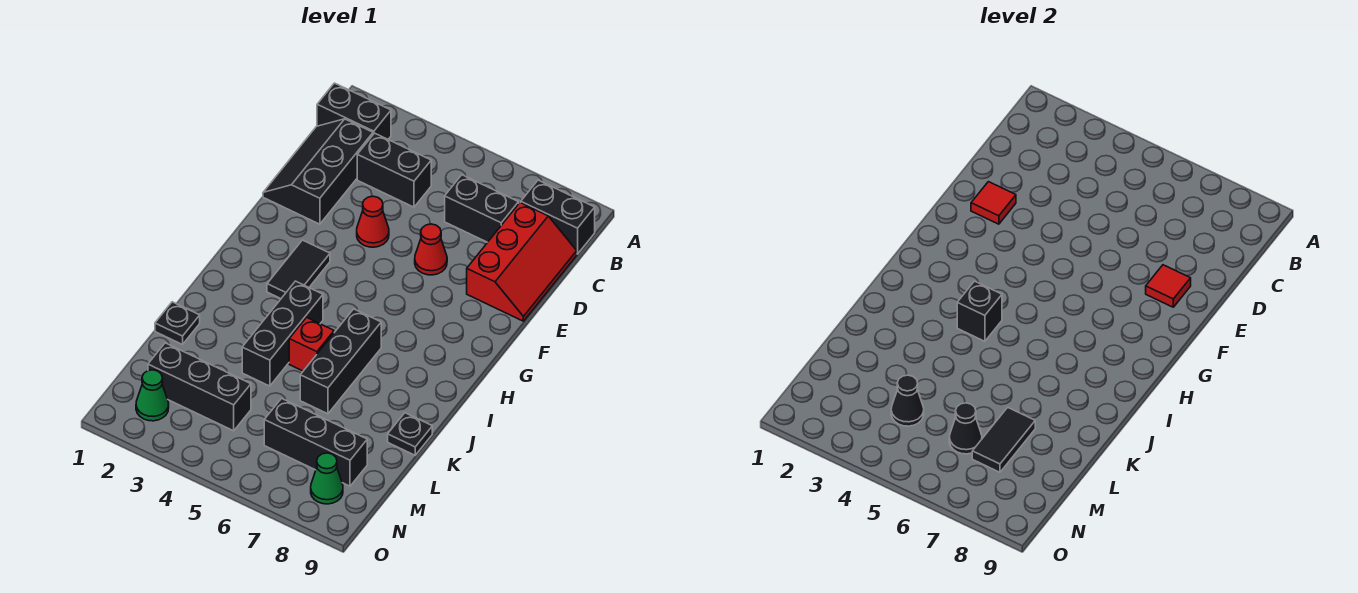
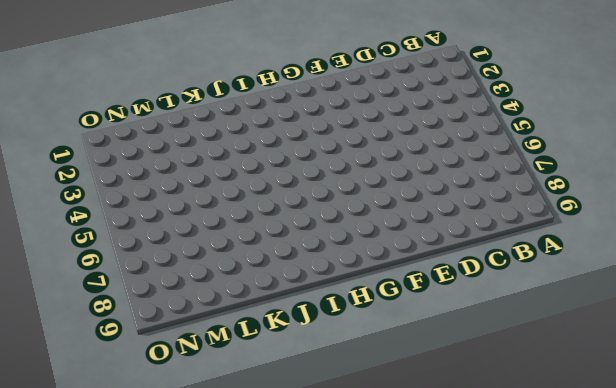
none -> black brick B1:B2 level 1
none -> black brick B8:B9 level 1
none -> black slope C1:E2 level 1 top 2

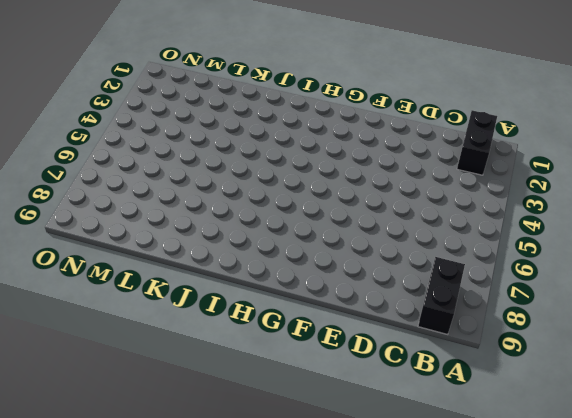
none -> black slope C1:E2 level 1 top 2
none -> black brick C3:C4 level 1
none -> black brick C6:C7 level 1

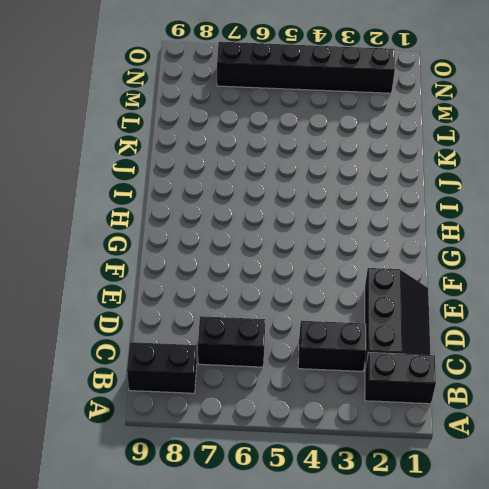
black brick N2:N7 level 1 -> green cone N2 level 1
none -> red slope C8:E9 level 1 top 8
none -> red cone E4 level 1
none -> red cone E6 level 1

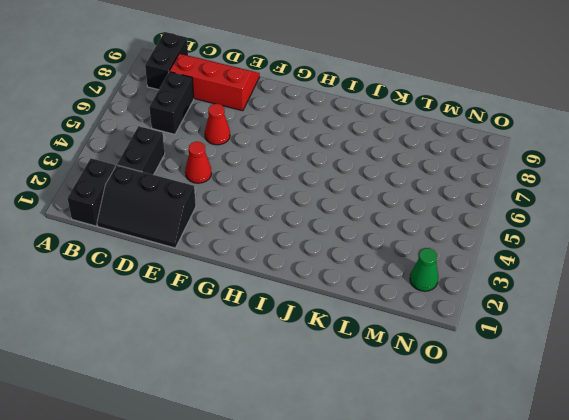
none -> black tile G3:H3 level 1
none -> black brick I4:K4 level 1
none -> black brick I6:K6 level 1

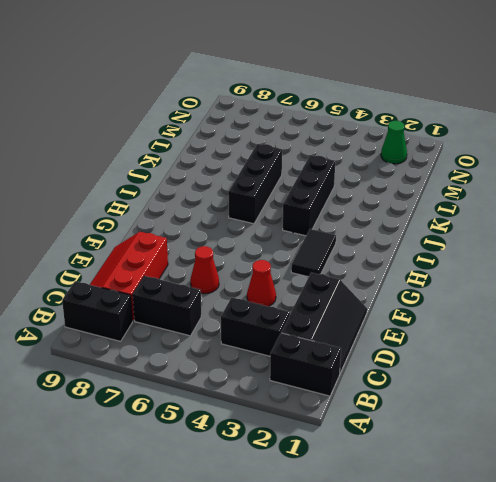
none -> red brick J5 level 1
none -> black plate K1 level 1
none -> black plate K9 level 1

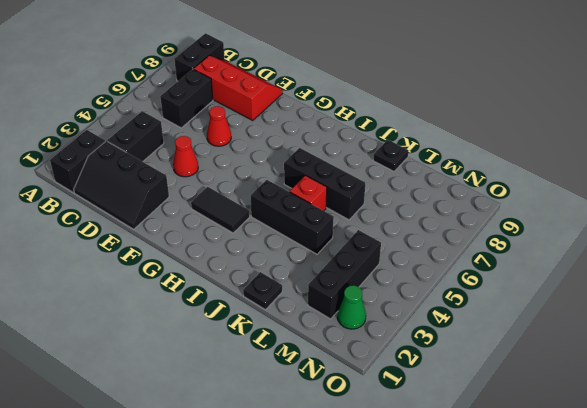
none -> black brick M6:M8 level 1
none -> green cone N8 level 1
none -> red tile E2 level 2

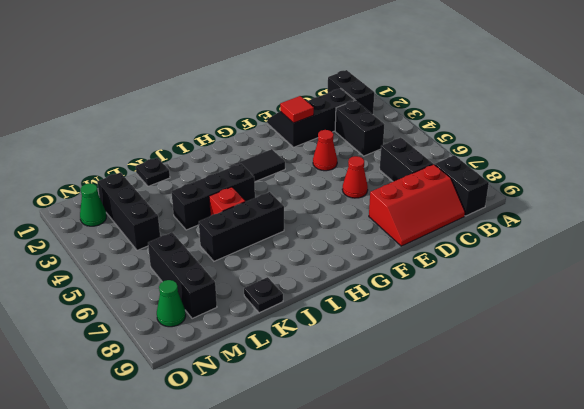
none -> red tile E8 level 2
none -> black brick I4 level 2
none -> black tile L7:M7 level 2

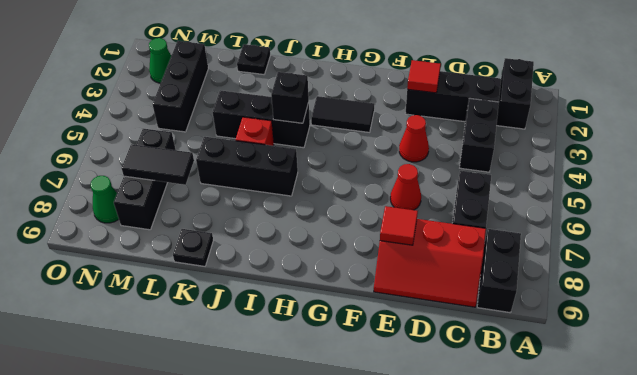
none -> black cone M4 level 2
none -> black cone M6 level 2

